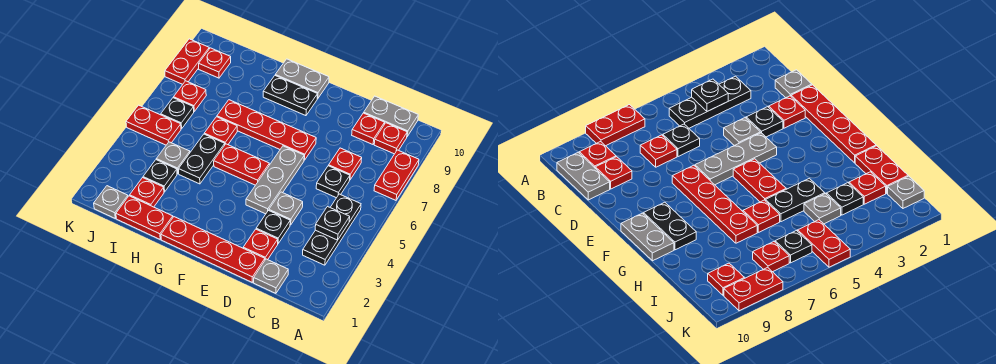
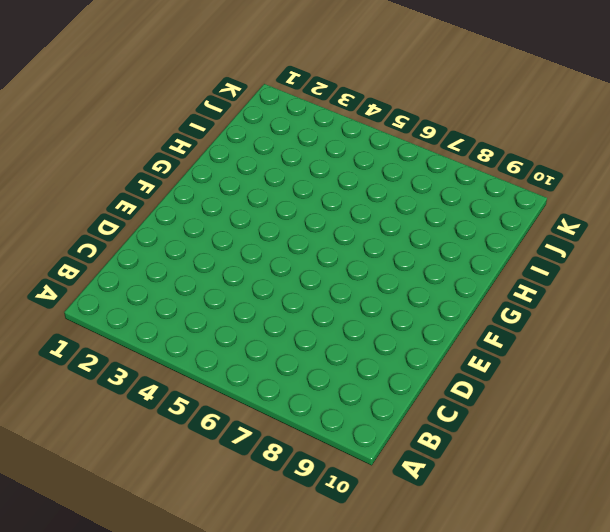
none -> red plate A7:A8 level 1
none -> black plate B3:B5 level 1
none -> red plate B9 level 1
none -> grey plate B10:C10 level 1

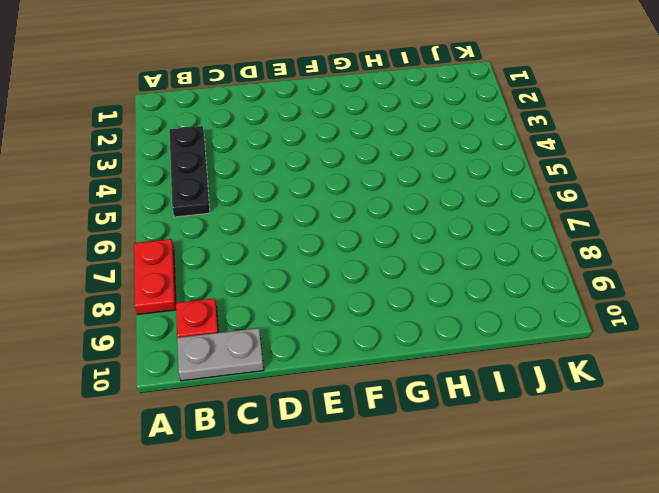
none -> grey plate C1 level 1
none -> black plate C6 level 1
none -> red plate C7 level 1
none -> red plate C9 level 1

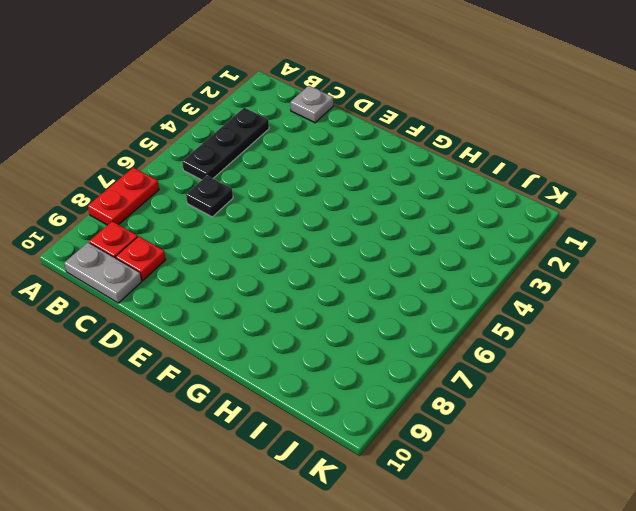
none -> red plate C7 level 1
none -> red plate D1:G1 level 1
none -> red plate D2 level 1
none -> black plate D3 level 1

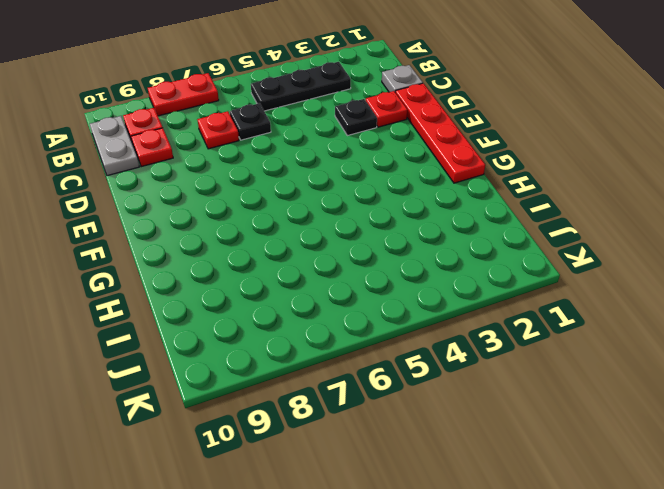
none -> grey plate D4 level 1
none -> grey plate E4:E6 level 1
none -> red plate E7:H7 level 1
none -> red plate F5:G5 level 1

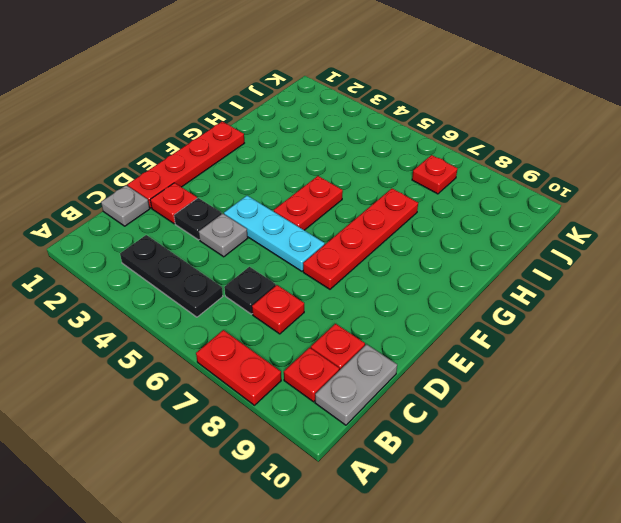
cyan plate E4:E6 level 1 -> grey plate E4:E6 level 1
none -> black plate F9:G9 level 1
none -> grey plate F10:G10 level 1
none -> red plate H1:I1 level 1
none -> black plate H4:H5 level 1

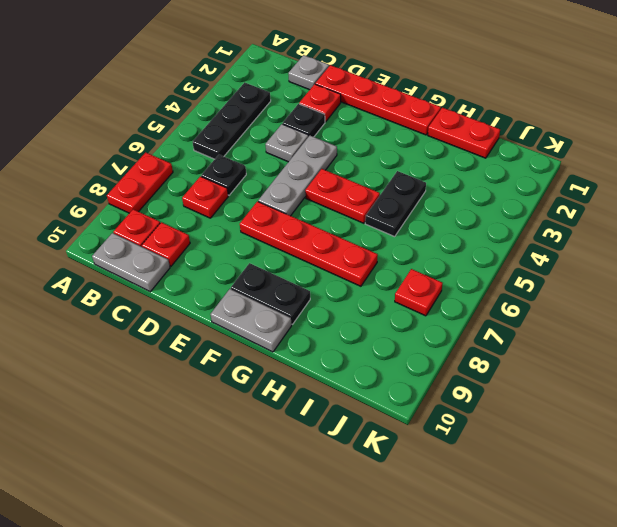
none -> red plate H6 level 1
none -> red plate I2 level 1
none -> black plate I3 level 1
none -> grey plate I4 level 1

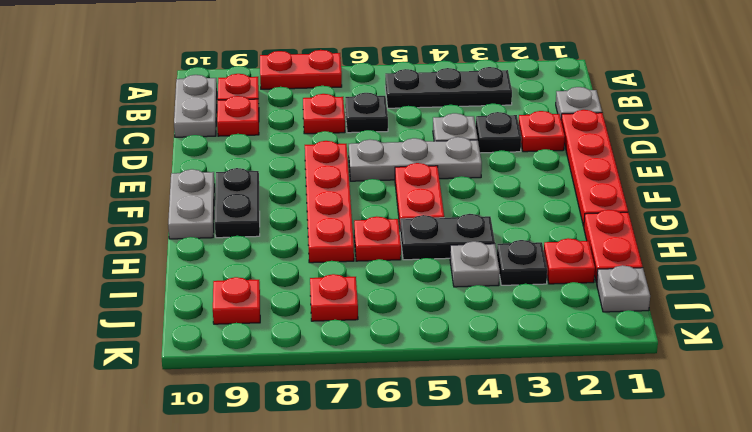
none -> red plate J5:K5 level 1
none -> black plate J6 level 1
none -> red plate K8:K9 level 1
none -> black plate B4 level 2

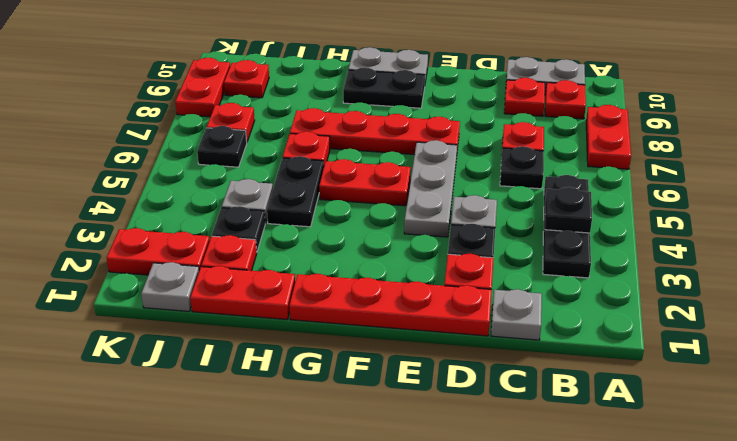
red plate J2:K2 level 1 -> red plate J5:K5 level 1

